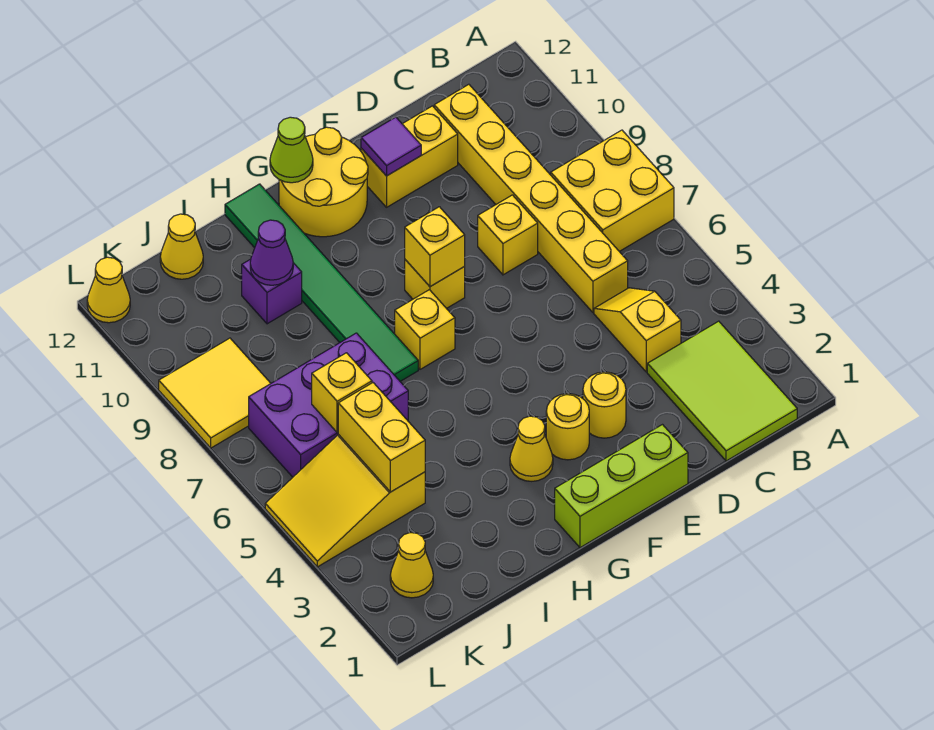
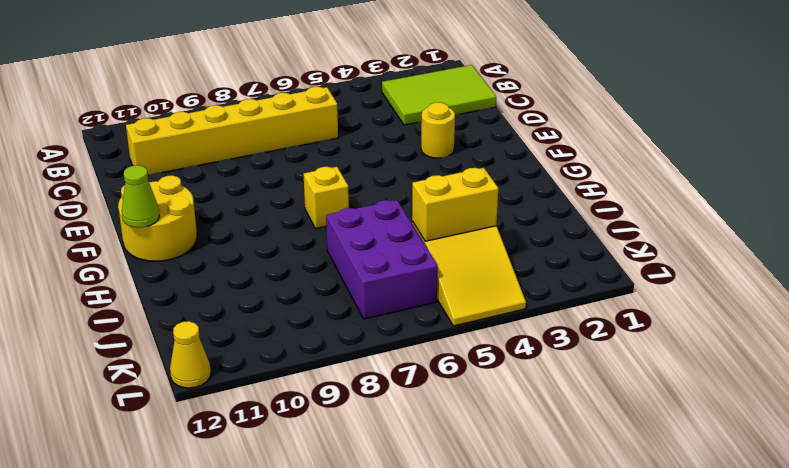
none -> yellow brick A7:B8 level 1
none -> yellow slope C4:C5 level 1 top 4
none -> yellow brick D8 level 1

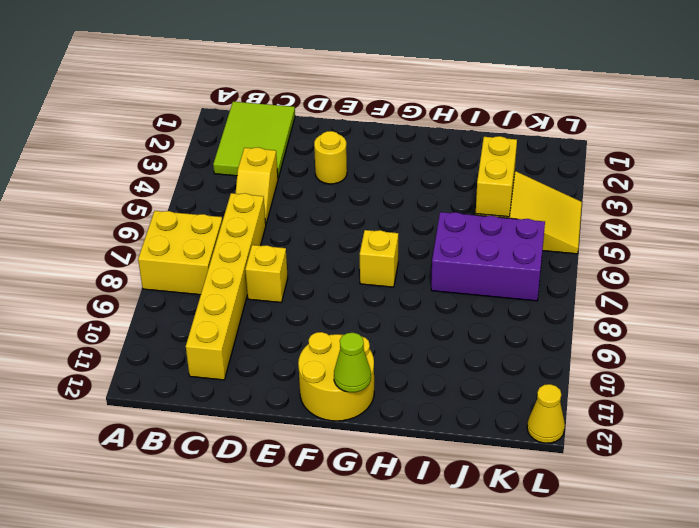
none -> yellow brick D11:E11 level 1
none -> lime brick E1:G1 level 1
none -> yellow round brick F3 level 1

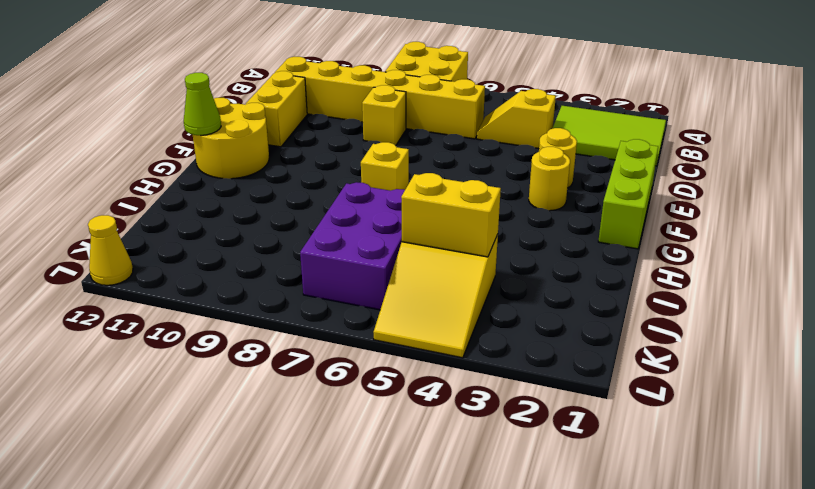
none -> yellow brick F8 level 1
none -> yellow cone G3 level 1
none -> green tile H7:H12 level 1

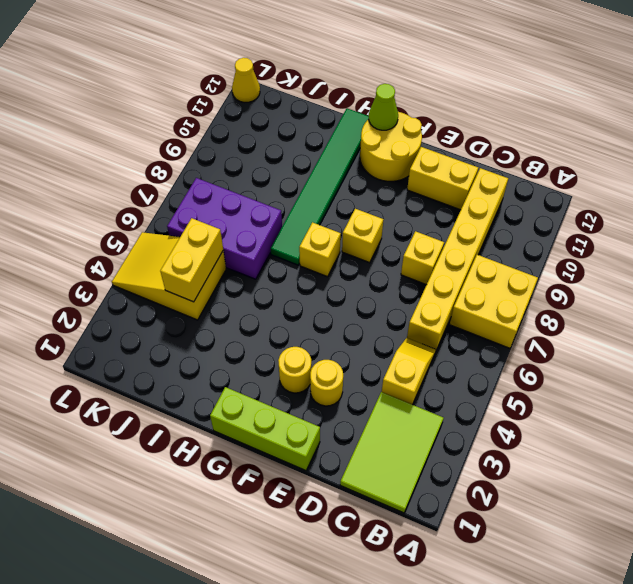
none -> yellow cone G3 level 1
none -> purple brick I10 level 1
none -> yellow cone J12 level 1

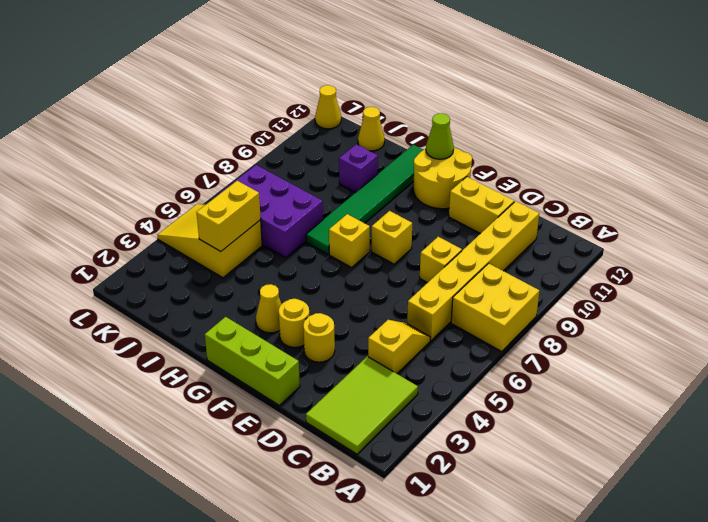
none -> yellow cone K2 level 1
none -> yellow tile K8:L9 level 1
none -> purple tile E11 level 2

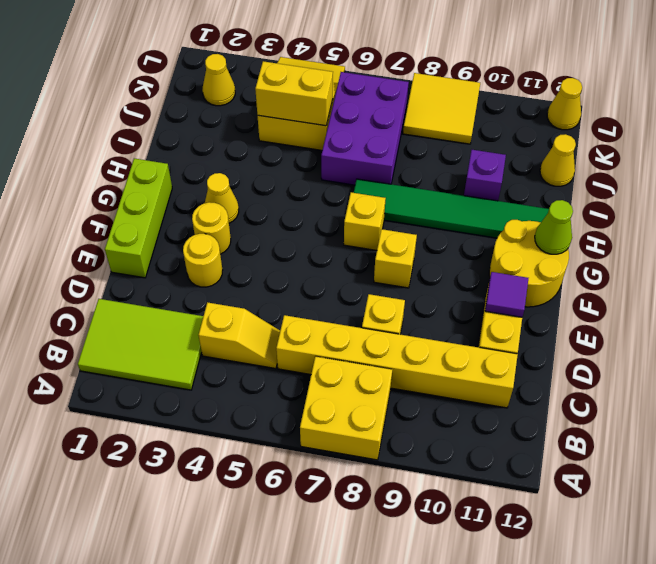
none -> yellow brick F8 level 2
none -> purple cone I10 level 2
none -> yellow brick J6 level 2

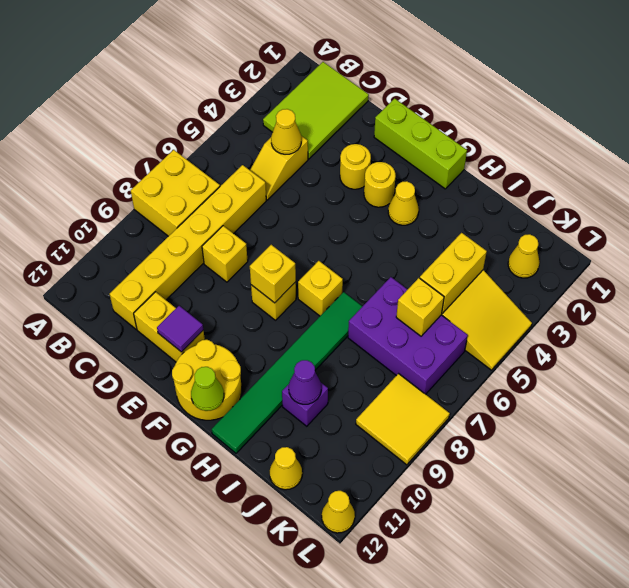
yellow cone C4 level 2 -> none

